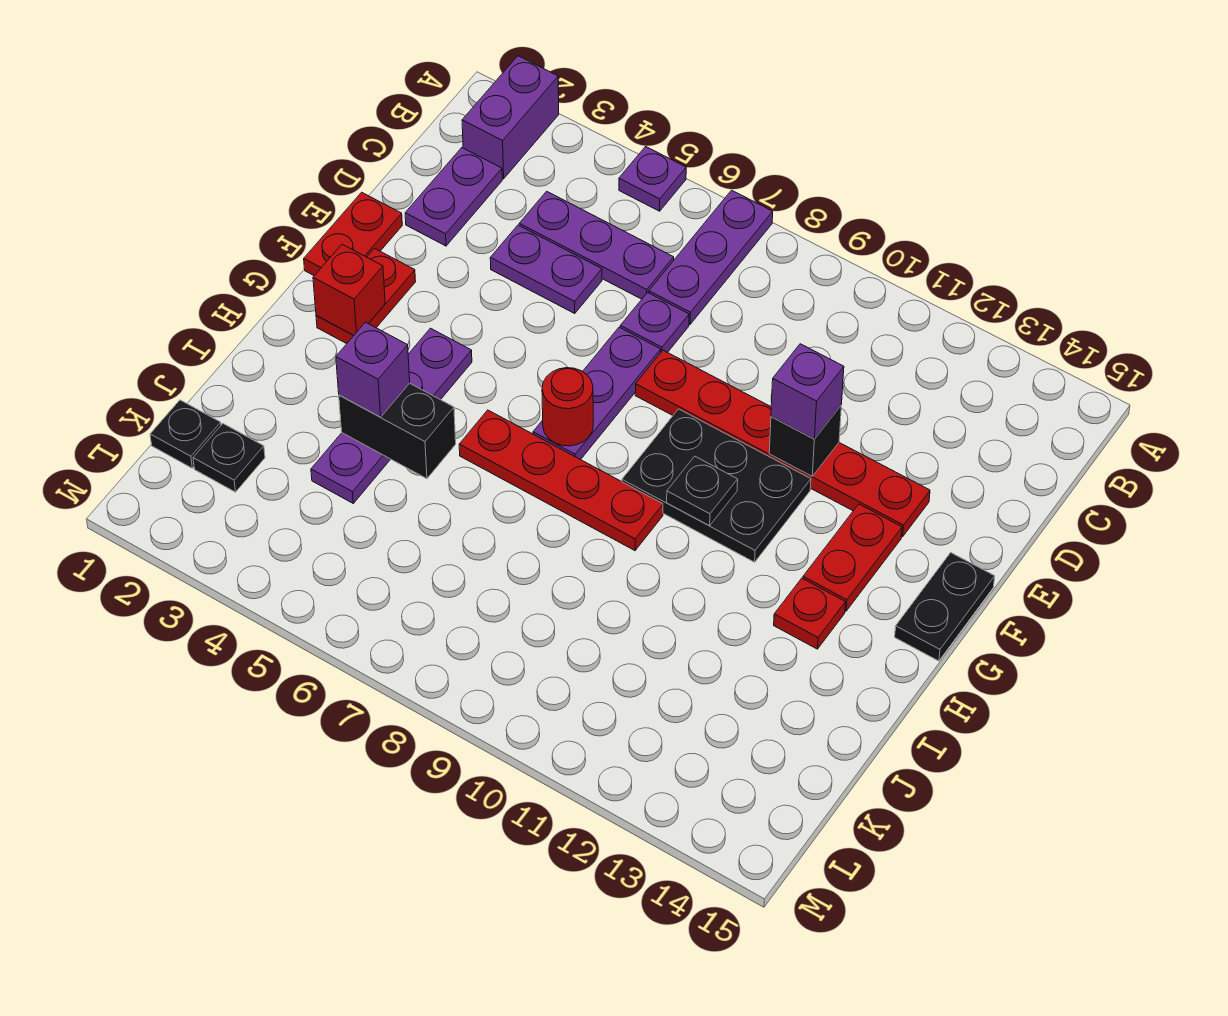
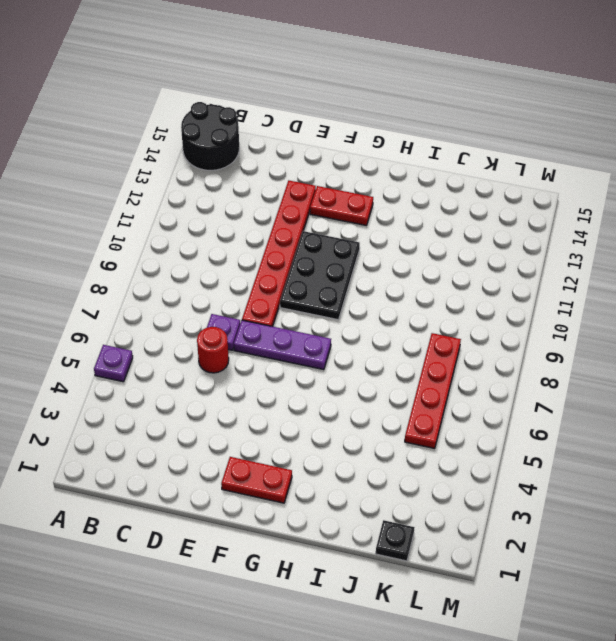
black round brick A14:B15 level 1 -> none
red round brick D6 level 1 -> red round brick G7 level 2
red plate K5:K8 level 1 -> red plate H6:H9 level 1
none -> purple brick A2:B2 level 1
none -> purple plate A7:C7 level 1
none -> purple plate C2:D2 level 1

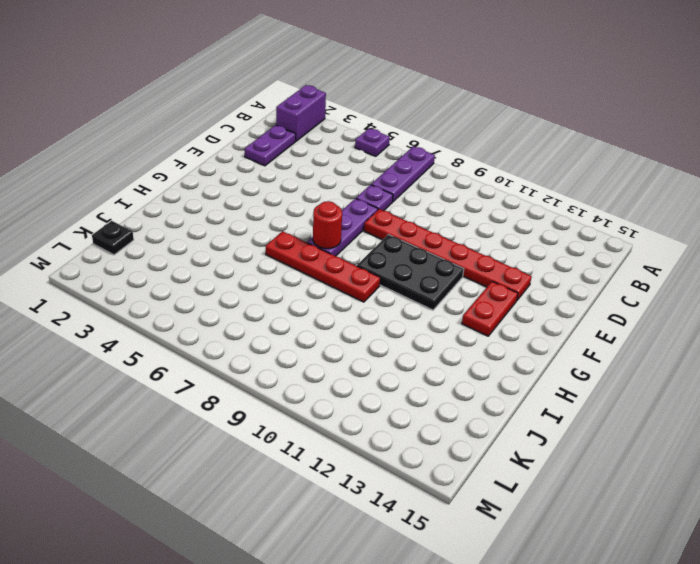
none -> purple plate C4:C6 level 1
none -> purple plate D4:D5 level 1
none -> red plate E1:F1 level 1

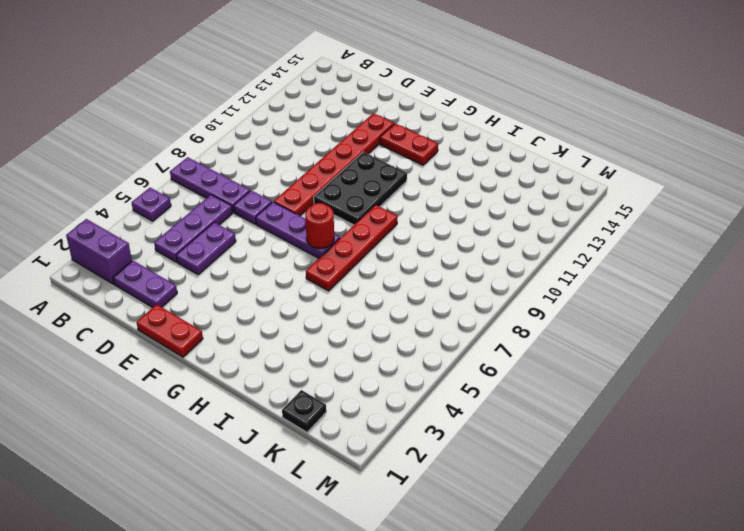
none -> red plate F2:G2 level 1
none -> black plate F15:G15 level 1
none -> purple plate G4:J4 level 1

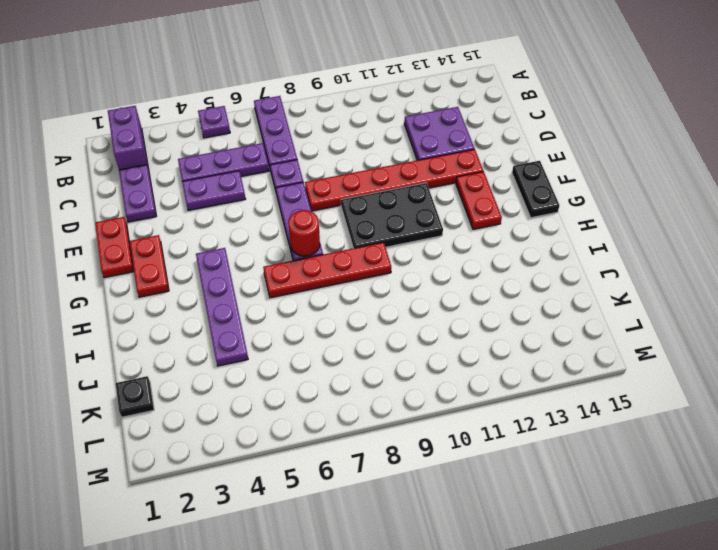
purple plate C12:D13 level 1 -> none
none -> red plate H13 level 1
none -> black plate K2 level 1
none -> black brick E11 level 2

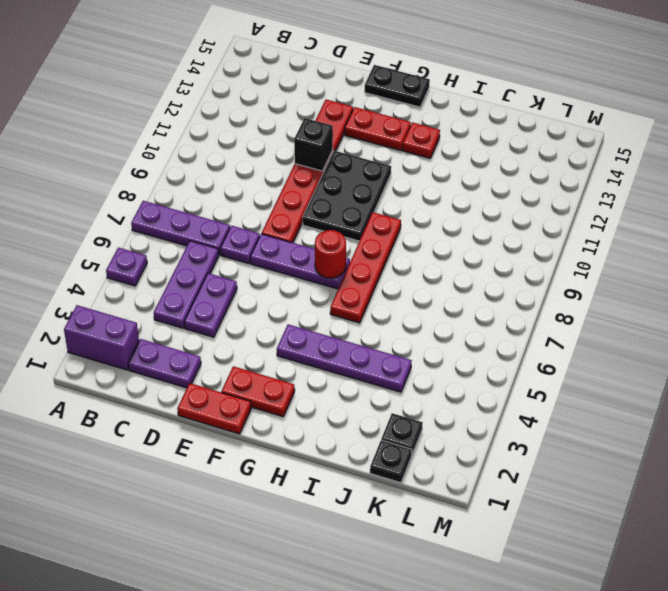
none -> red brick G2 level 2
none -> black plate G10 level 2
none -> black brick I4:I5 level 2

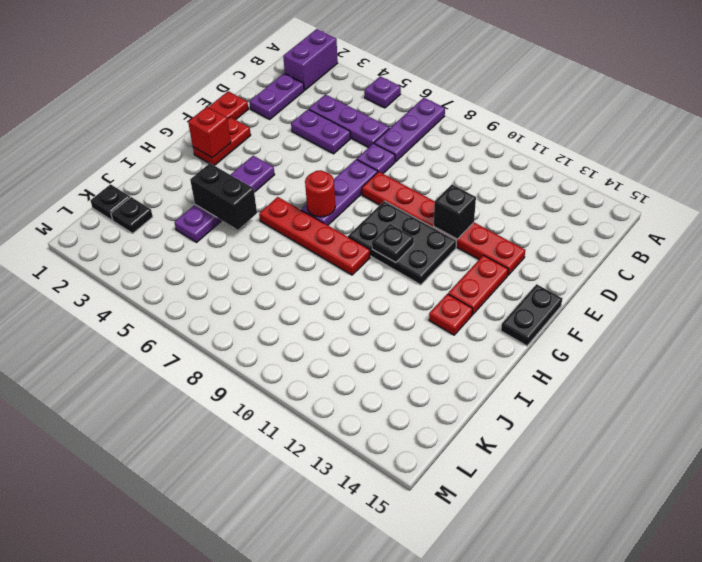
none -> purple brick E11 level 3
none -> purple brick I4 level 3

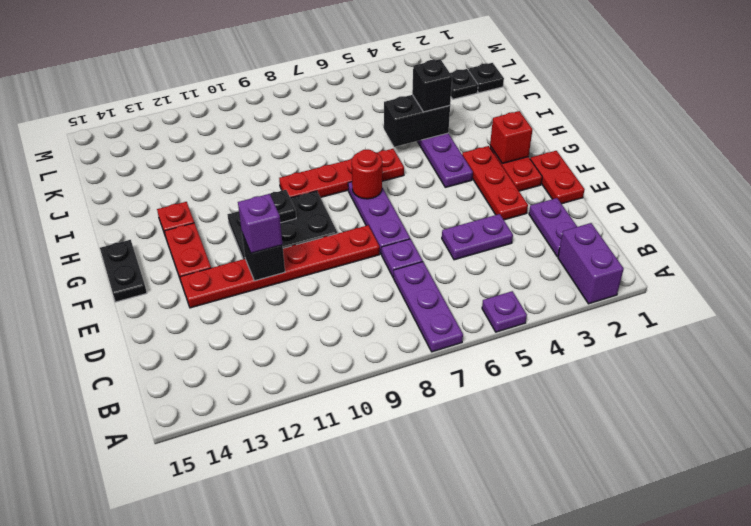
red plate E3:G3 level 1 -> none
black brick I4 level 3 -> purple brick I4 level 3
none -> purple plate C4:C6 level 1

